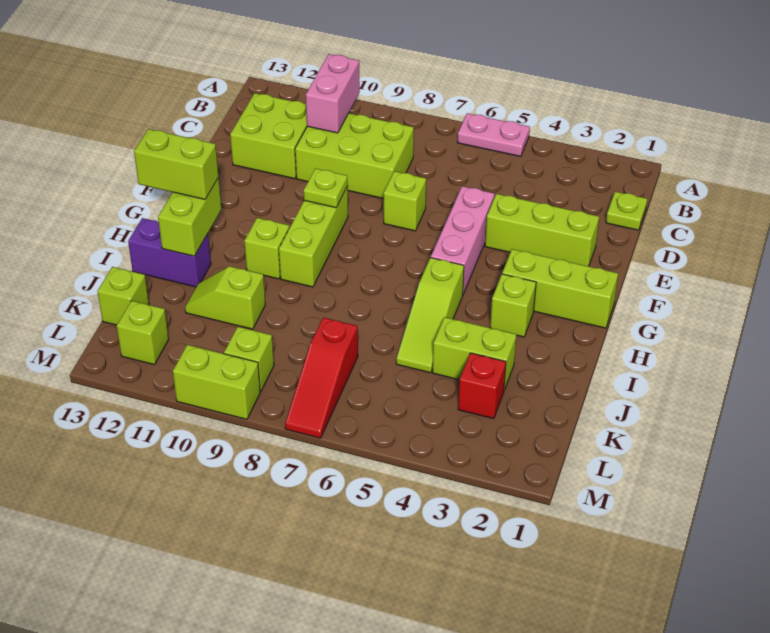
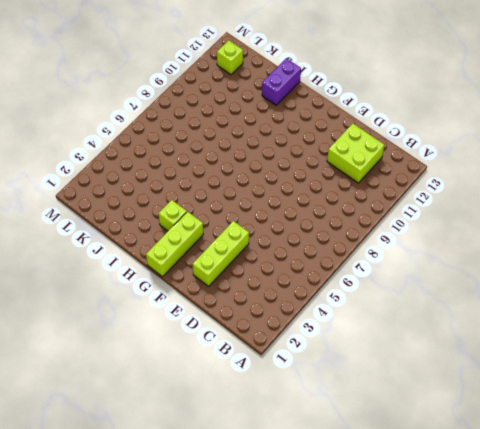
none -> pink plate A5:A6 level 1
none -> lime plate C1 level 1
none -> lime brick C8:D10 level 1

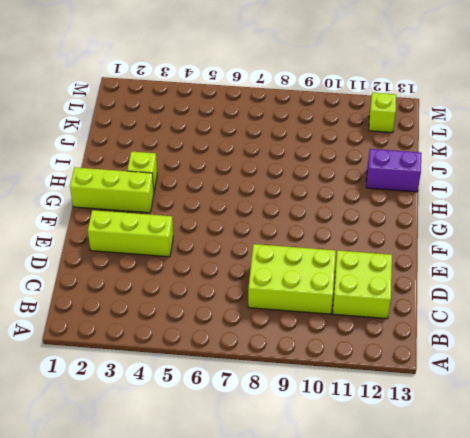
none -> pink plate A5:A6 level 1
none -> lime plate C1 level 1
none -> pink brick E5:G5 level 1

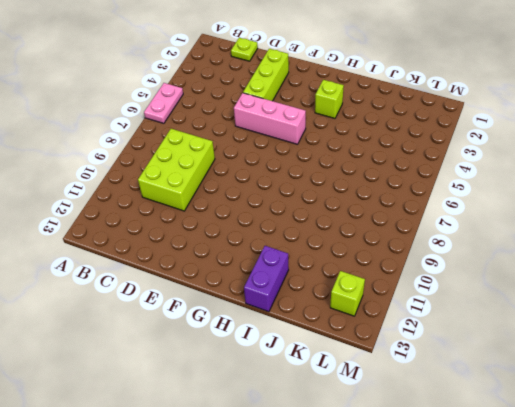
none -> lime brick C11:D12 level 1
none -> lime brick E7 level 1
none -> lime brick F9:H9 level 1

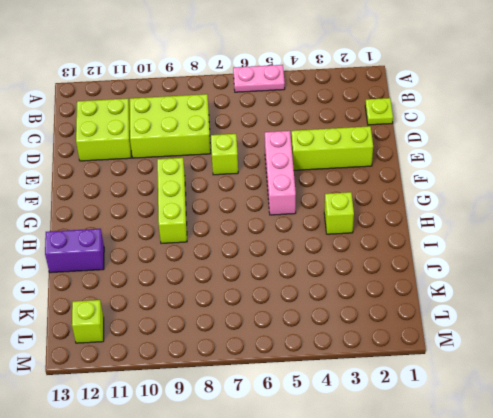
none -> lime brick G1:G3 level 1
none -> lime slope H5:J5 level 1 top H
none -> lime brick H10 level 1

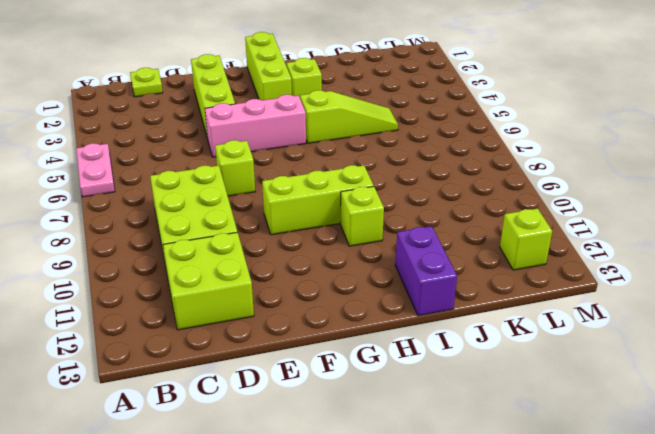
none -> lime brick J3:J4 level 1
none -> lime slope J10:J11 level 1 top 10
none -> red brick K3 level 1

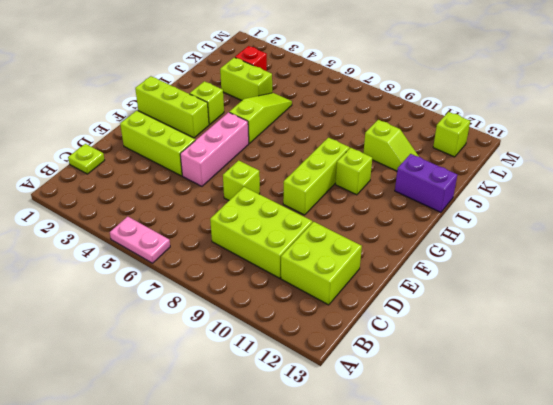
none -> red slope K7:M7 level 1 top K
none -> lime brick K13 level 1
none -> lime brick L9 level 1

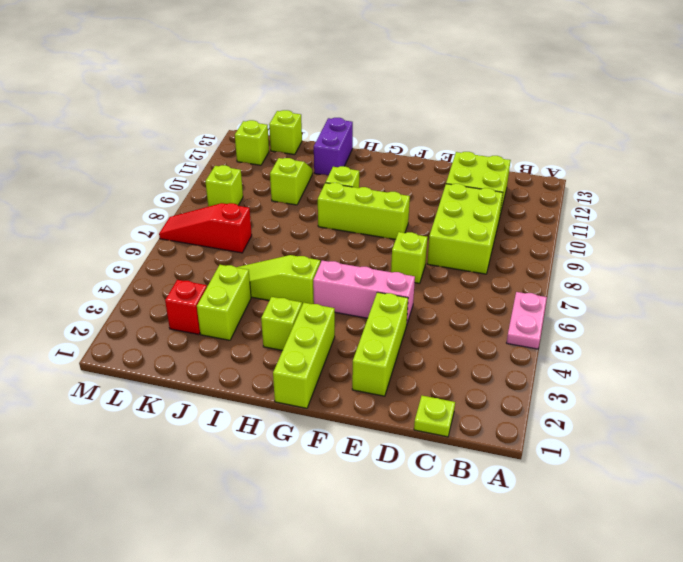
none -> lime brick M9:M10 level 1
none -> pink brick B10:C10 level 2
none -> lime plate F9 level 2

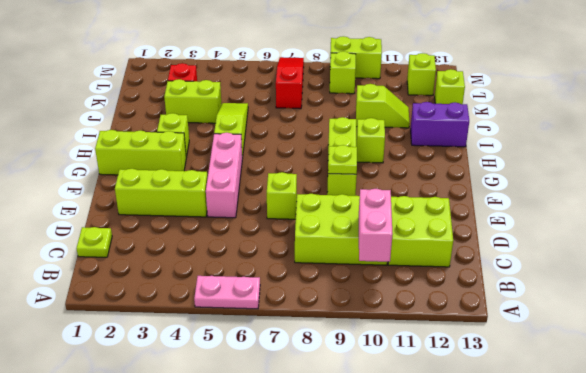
none -> lime brick H12:I12 level 2
none -> lime brick H12:H13 level 3

